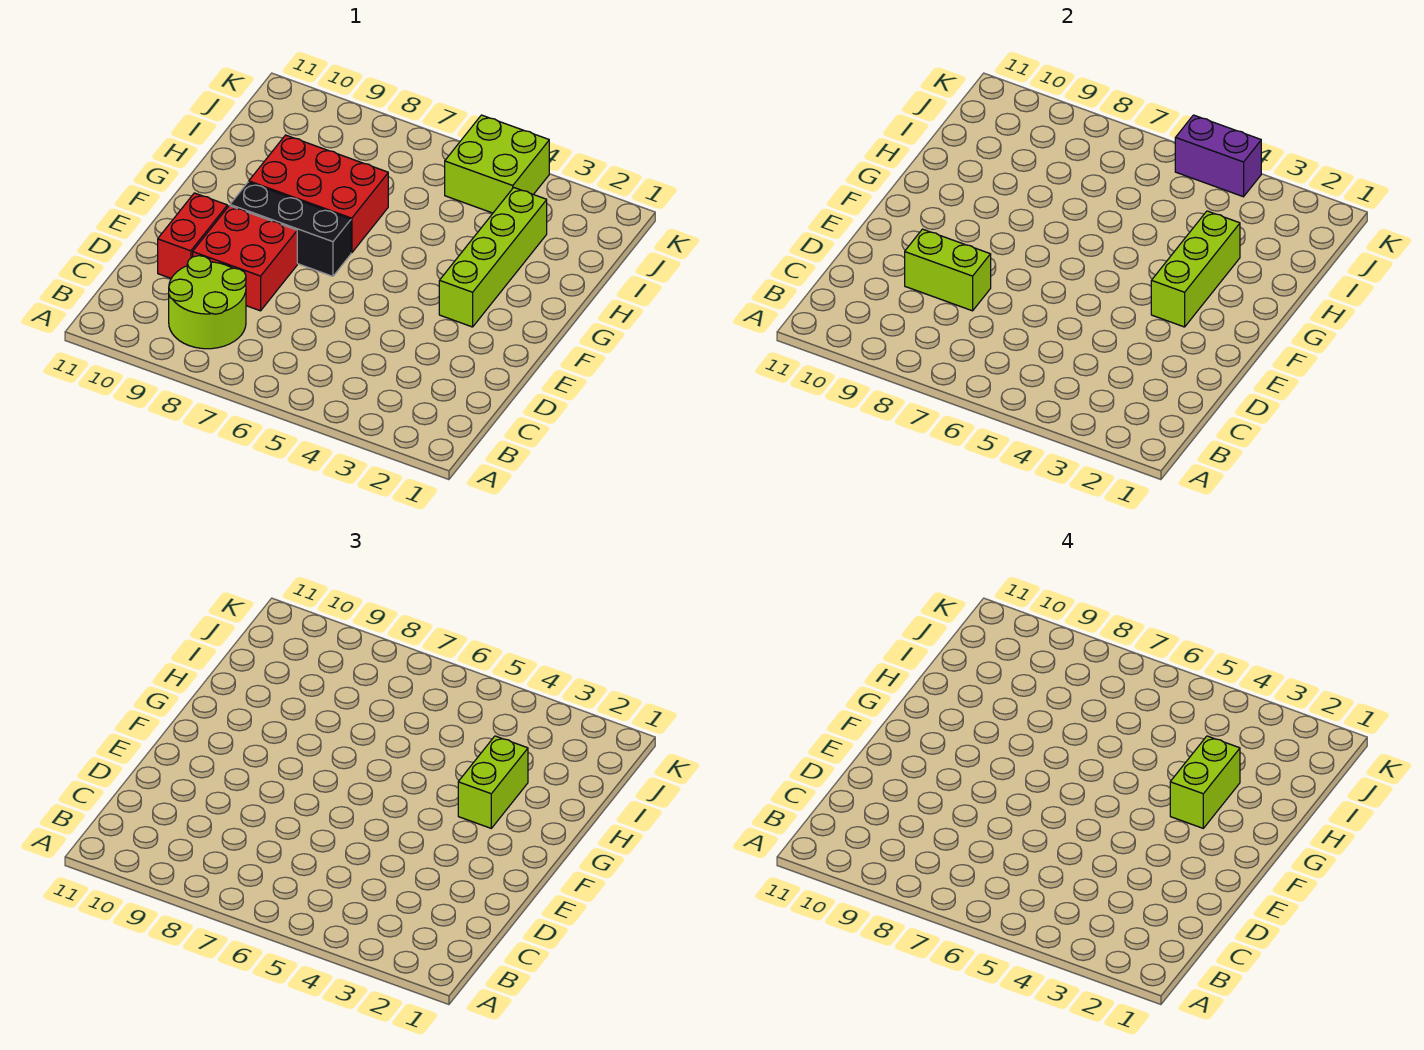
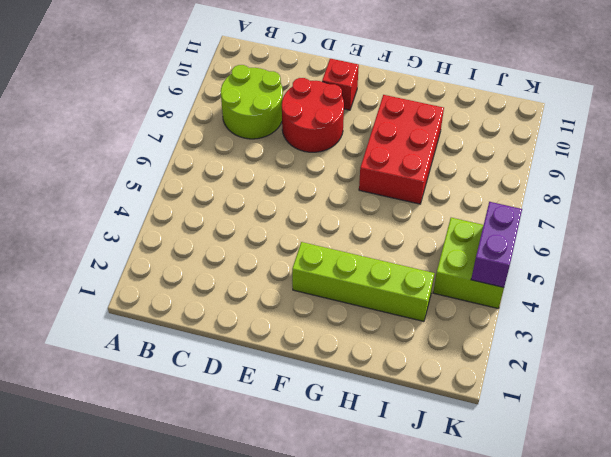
red round brick D8:E9 level 1 -> red brick D8:E9 level 1
red brick E10 level 1 -> red brick D10:E10 level 1
none -> black brick F7:F9 level 1
none -> lime brick D8:D9 level 2
none -> lime brick F3:H3 level 2

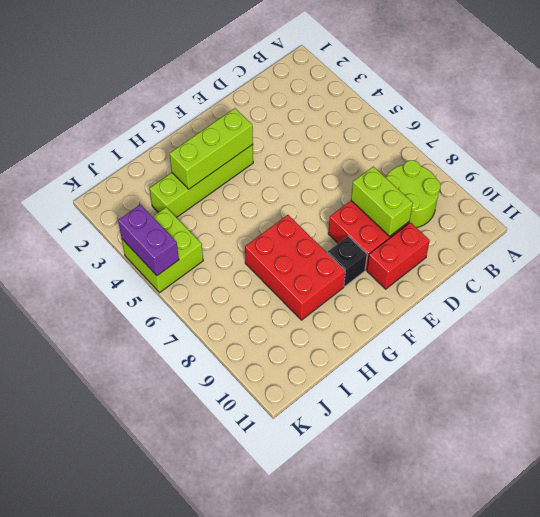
black brick F9 level 1 -> black brick F7:F9 level 1
none -> lime brick G3:H3 level 3
none -> lime brick G3:H3 level 4

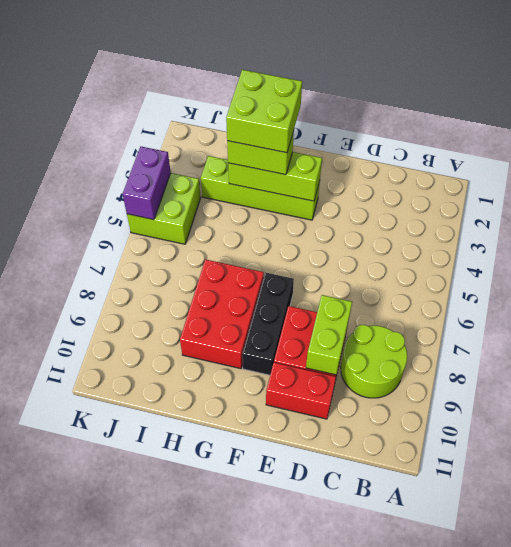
lime brick G2:H3 level 4 -> lime brick G3:H3 level 4

